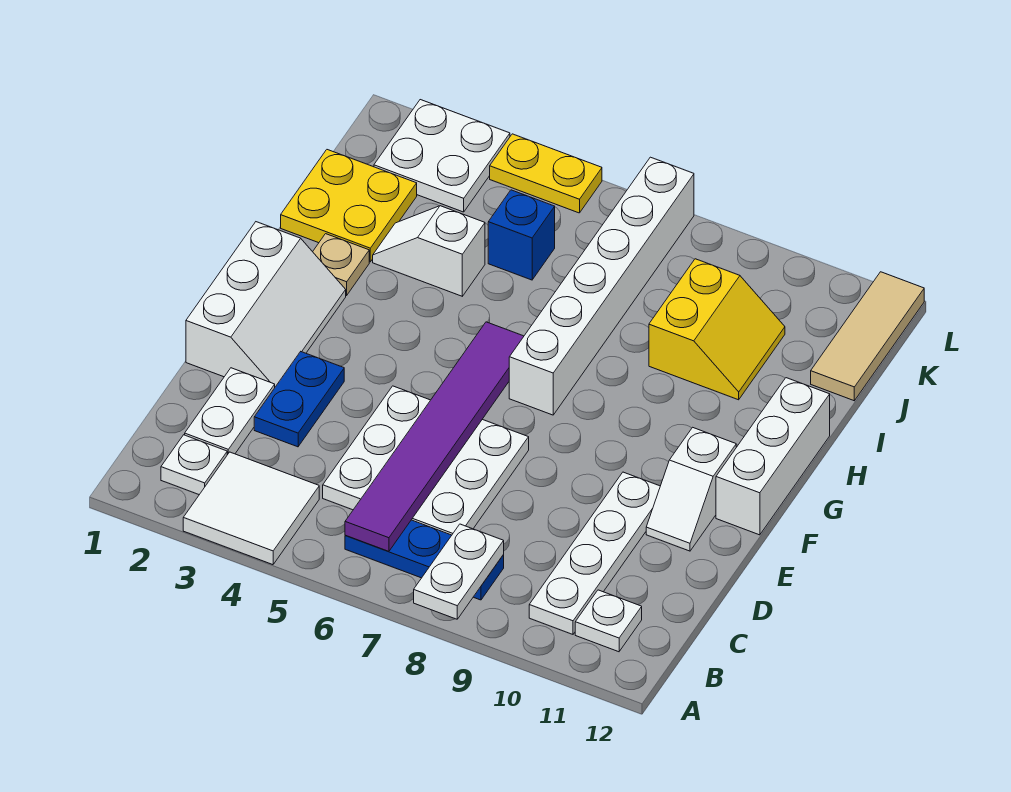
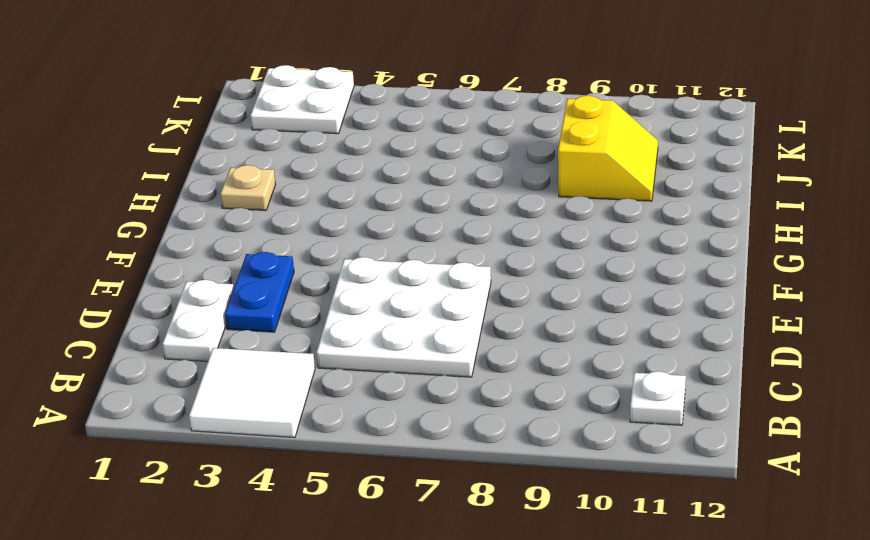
none -> white plate B2 level 1
none -> blue plate B6:B8 level 1
none -> white plate B10:E10 level 1

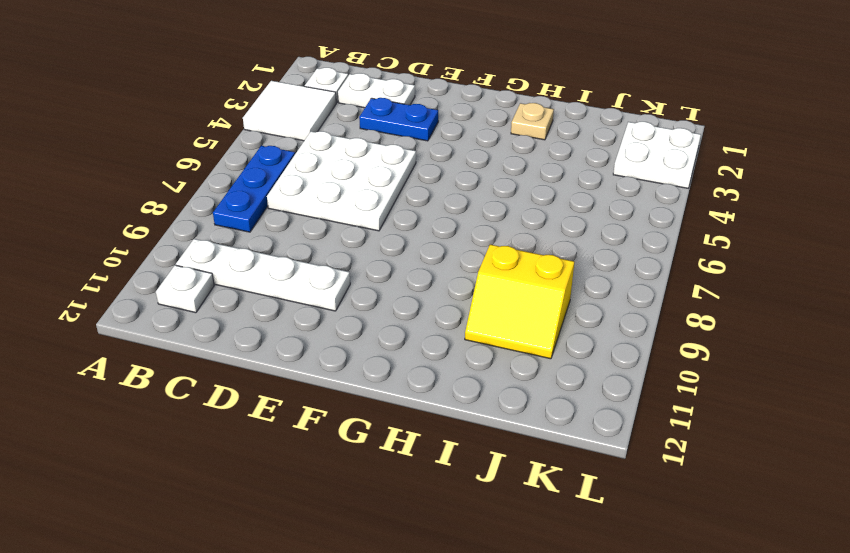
none -> white slope E1:G2 level 1 top 1
none -> white slope E11:F11 level 1 top F
none -> white brick F12:H12 level 1

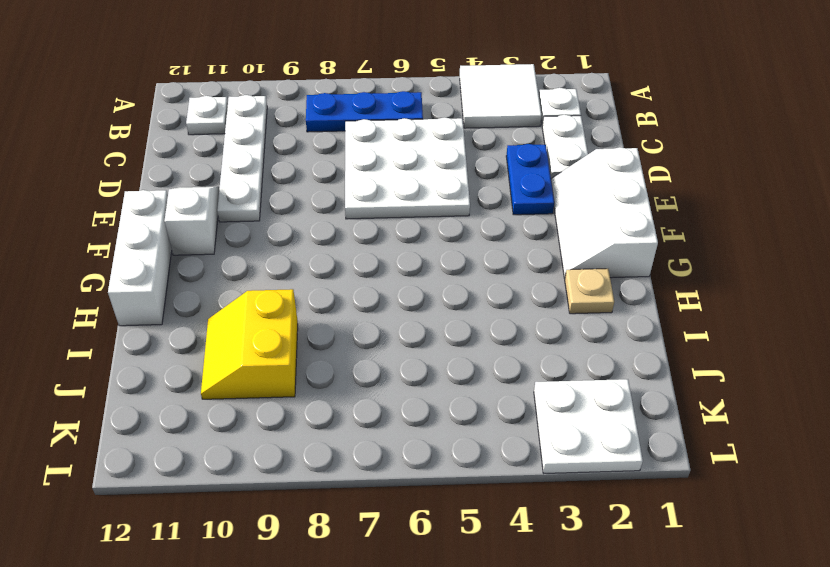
none -> white brick G7:L7 level 1
none -> yellow plate I1:J2 level 1
none -> white slope I3:I4 level 1 top 4

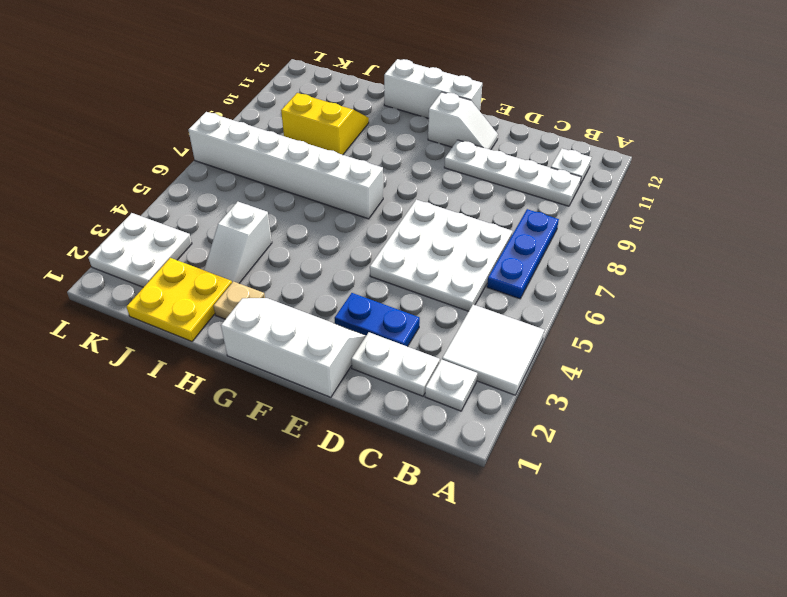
none -> blue brick J5 level 1
none -> tan tile J12:L12 level 1
none -> yellow plate L4:L5 level 1

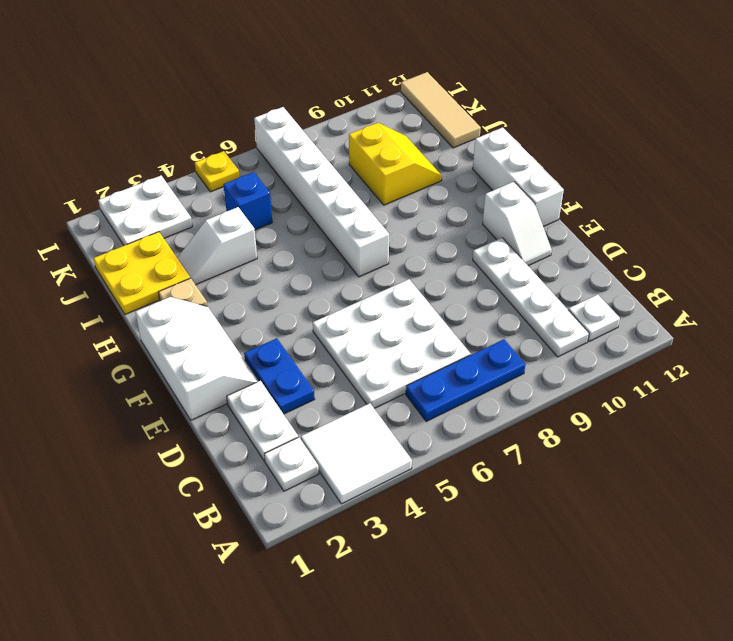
yellow plate L5 level 1 -> yellow plate L4:L5 level 1
none -> white plate A8:B8 level 2
none -> purple tile B6:G6 level 2

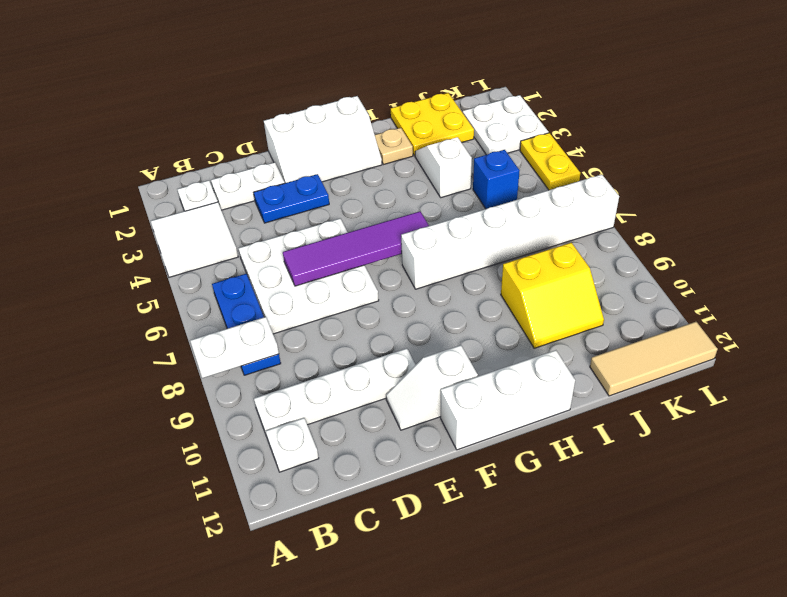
purple tile D6:G6 level 2 -> purple tile B6:G6 level 2

